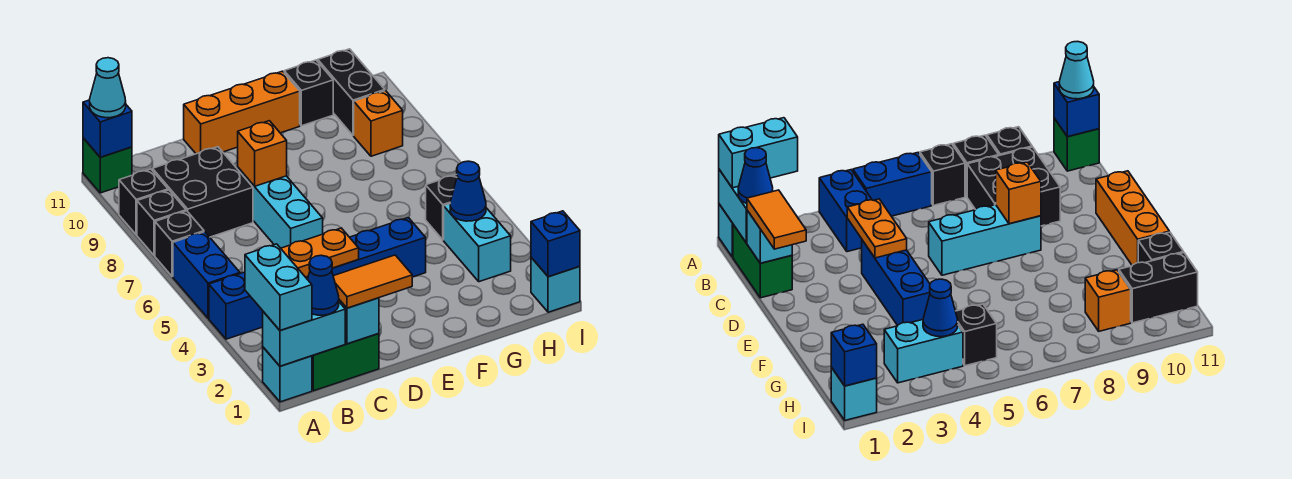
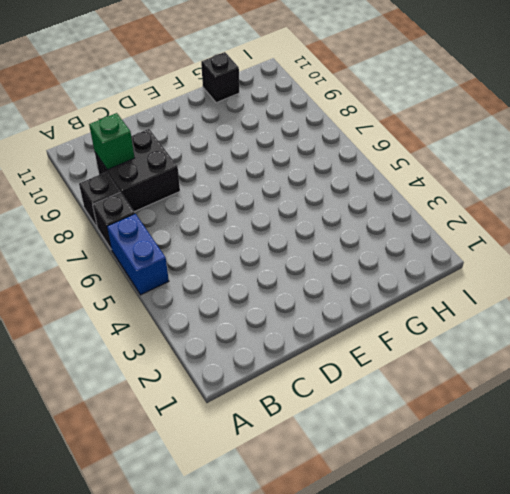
green brick B9 level 2 -> green brick A11 level 1
none -> cyan brick A1 level 1
none -> blue brick A4:B4 level 1
none -> black brick A9 level 1

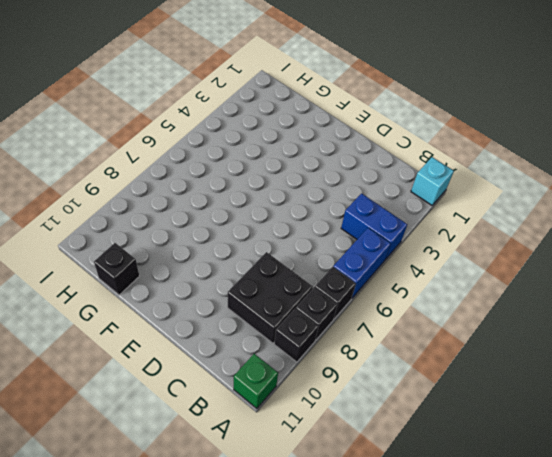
none -> green brick B1:C1 level 1
none -> blue brick D4:F4 level 1
none -> cyan brick D6:D8 level 1

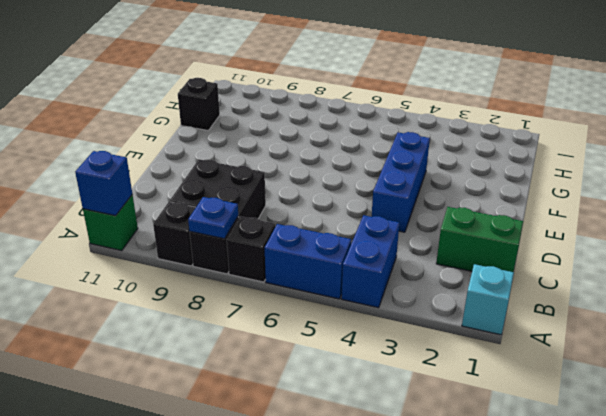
blue plate A8 level 2 -> none
green brick C1:C2 level 1 -> green brick B1:C1 level 1
none -> cyan brick D6:D8 level 1
none -> orange brick D11:F11 level 1
none -> cyan brick H3:H4 level 1

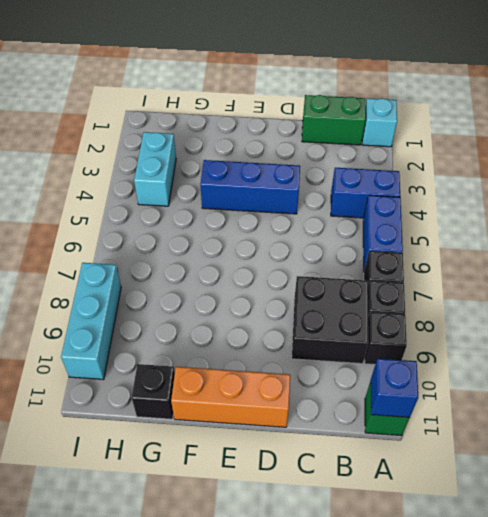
cyan brick I8:I10 level 1 -> cyan brick D6:D8 level 1
none -> black brick H5 level 1
none -> orange brick H9 level 1
none -> black brick H10:H11 level 1

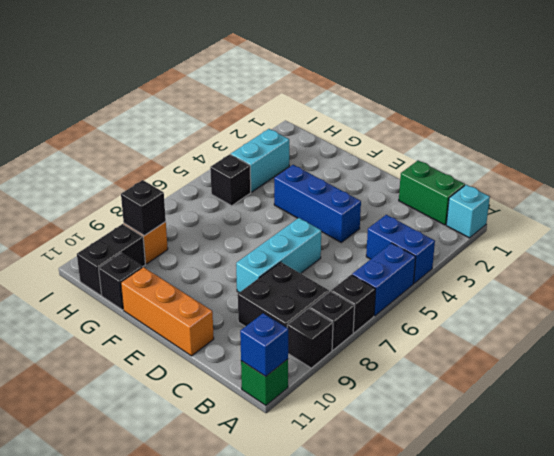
black brick H9 level 2 -> none
none -> cyan brick I1 level 1
none -> cyan brick A1:B1 level 2
none -> cyan brick C1 level 2

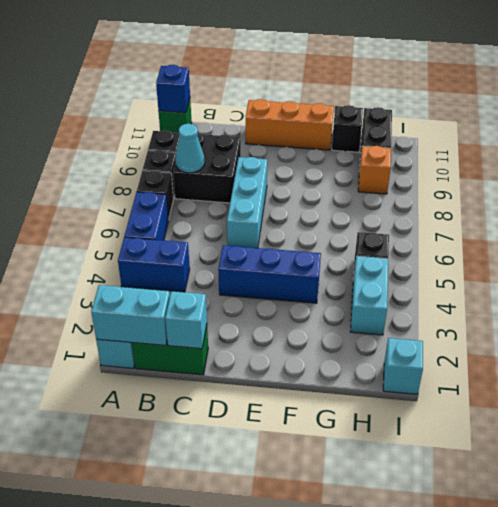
cyan cone B8 level 2 -> cyan cone A11 level 3
none -> orange plate C4:D4 level 2
none -> orange brick D8 level 2
none -> blue cone H4 level 2

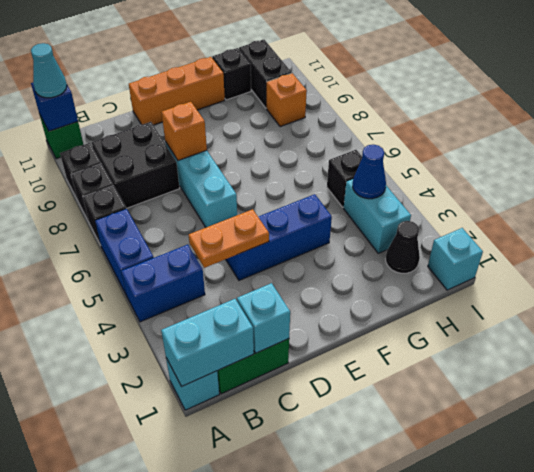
black cone H2 level 1 -> none
none -> blue brick I1 level 2
none -> cyan brick A1:A2 level 3
none -> blue cone B1 level 3

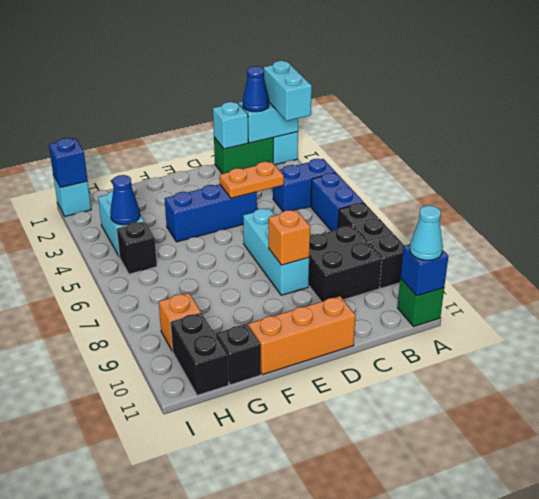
none -> orange tile C1:D1 level 3

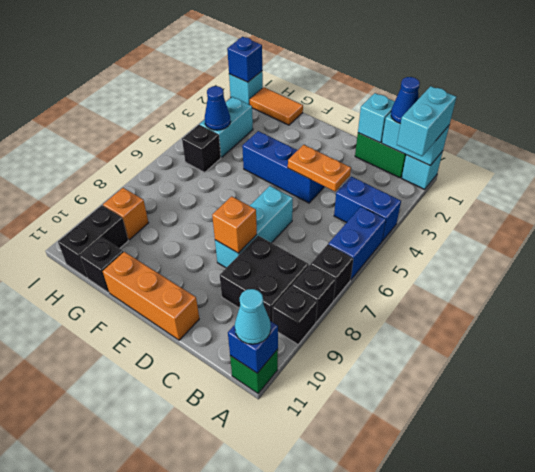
orange tile G1:H1 level 1 -> orange tile C1:D1 level 3

